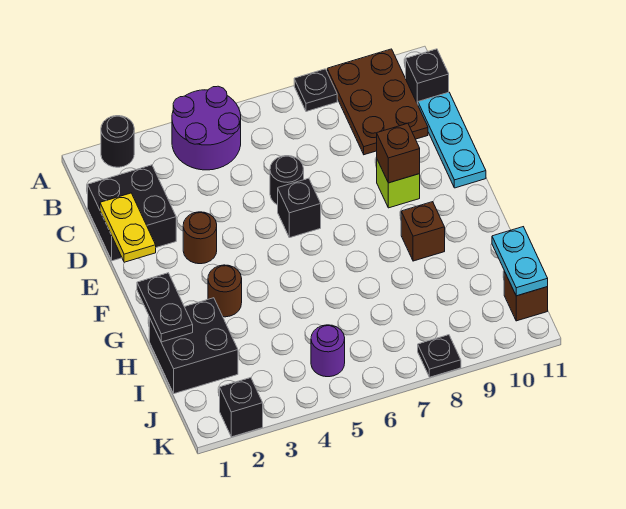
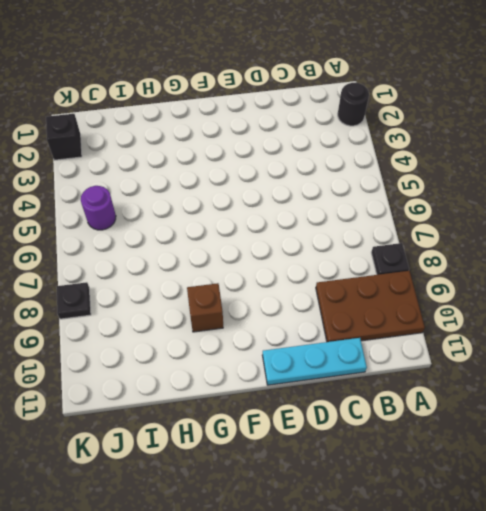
none -> purple round brick A4:B5 level 1
none -> black brick B11 level 1
none -> black brick C1:D2 level 1

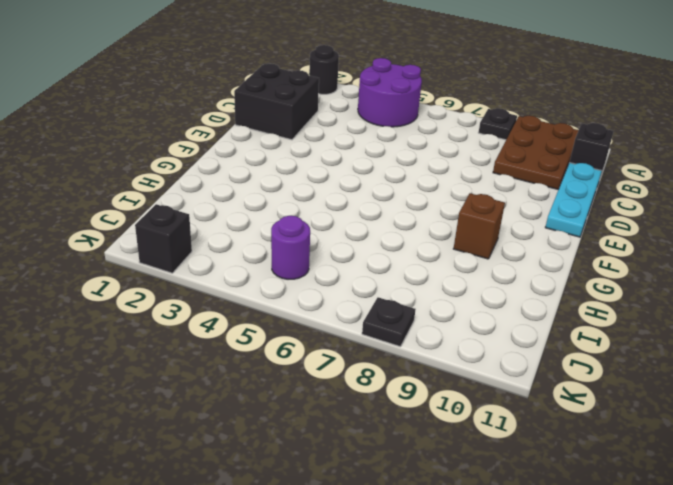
none -> black round brick D6 level 1
none -> brown round brick E3 level 1
none -> black brick E6 level 1

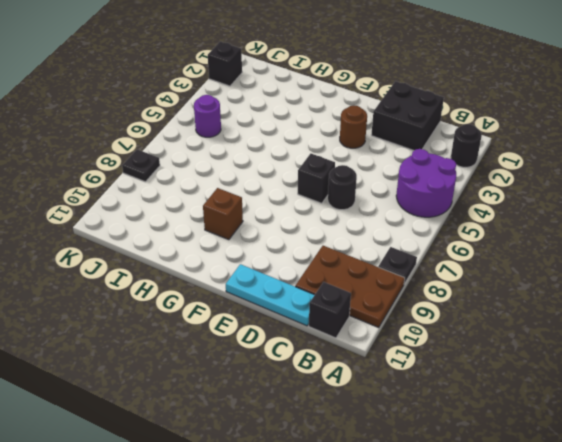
none -> lime brick E9 level 1
none -> brown round brick G3 level 1
none -> black brick H1:I2 level 1

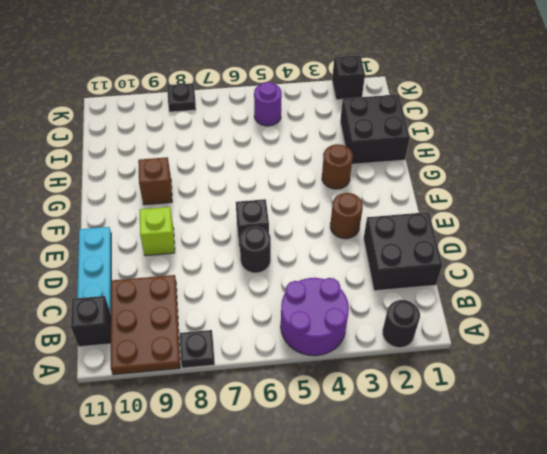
none -> brown brick J11 level 1
none -> yellow plate D1:E1 level 2
none -> brown brick E9 level 2

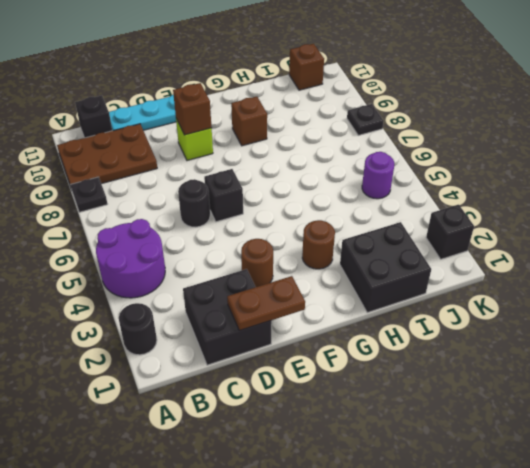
brown plate D1:E1 level 2 -> yellow plate D1:E1 level 2
none -> black plate G1:H1 level 2
none -> cyan plate I11:J11 level 2

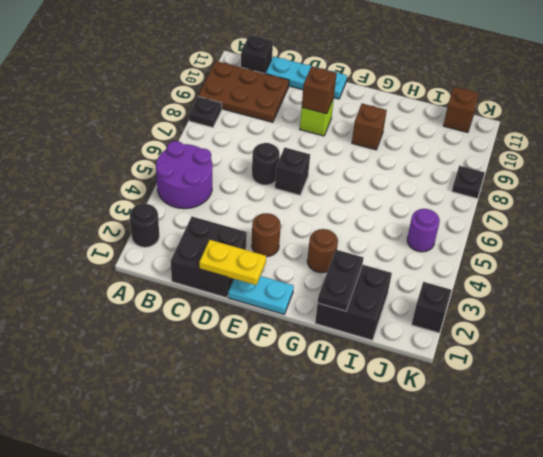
cyan plate E1:F1 level 1 -> cyan plate I11:J11 level 2
black plate H1:H2 level 2 -> black plate G1:H1 level 2

